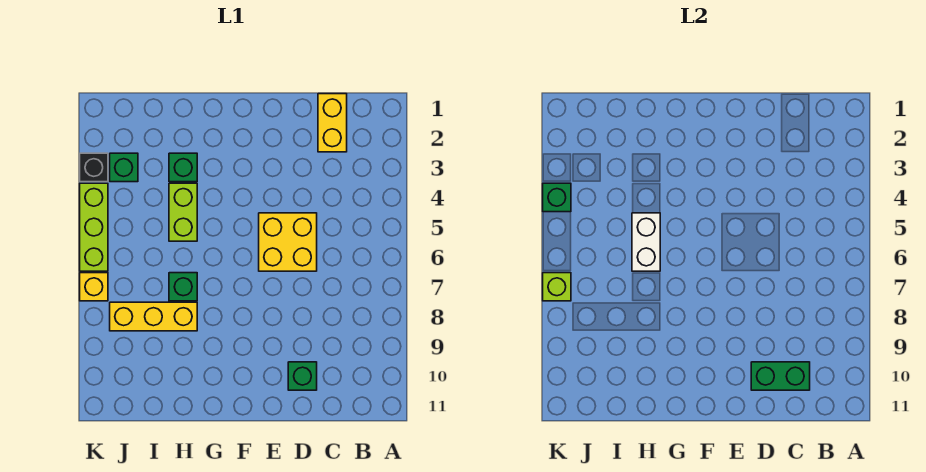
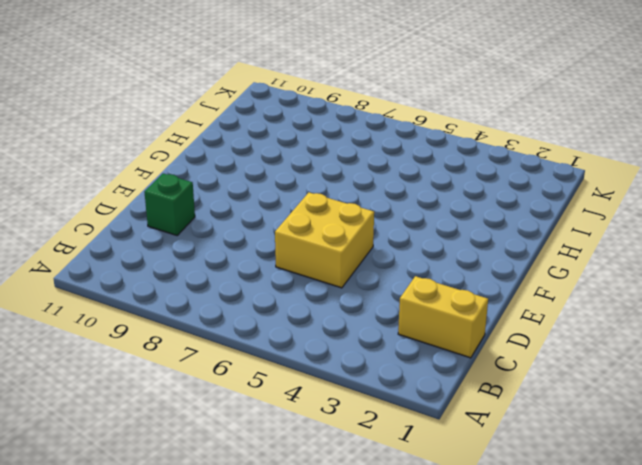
none -> green brick H3 level 1
none -> lime brick H4:H5 level 1
none -> green brick H7 level 1

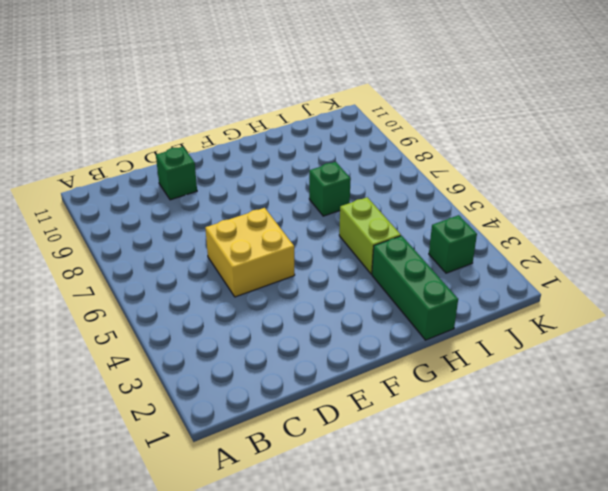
green brick H1:H3 level 1 -> green brick H3 level 1
none -> yellow brick C1:C2 level 1
none -> yellow brick H8:J8 level 1
none -> black brick K3 level 1

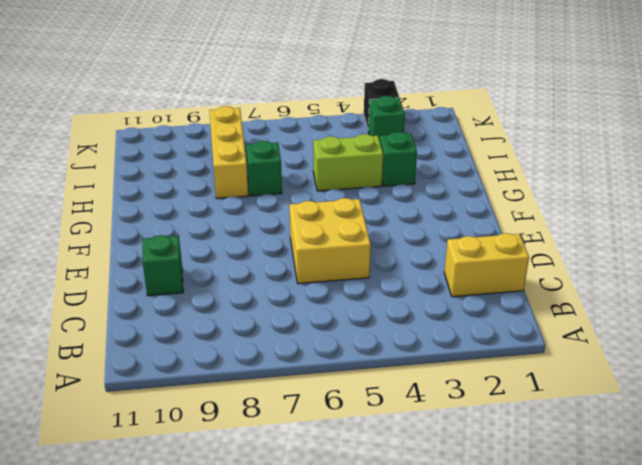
none -> lime brick K4:K6 level 1
none -> yellow brick K7 level 1
none -> green brick C10:D10 level 2

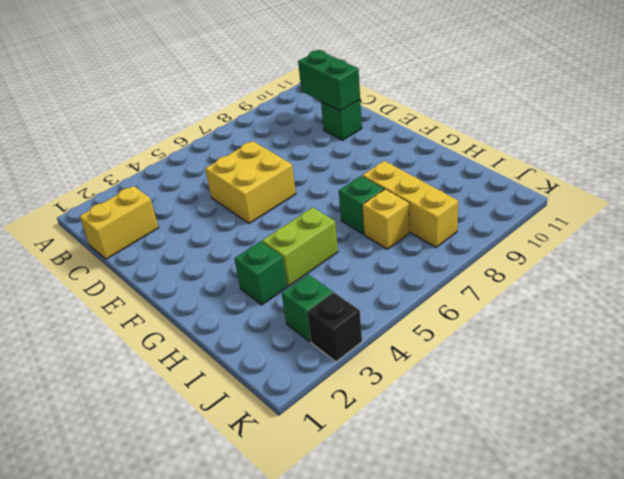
yellow brick I7 level 1 -> yellow brick K7 level 1
none -> lime brick K4:K6 level 1
none -> white brick H5:H6 level 2
none -> green brick K4 level 2

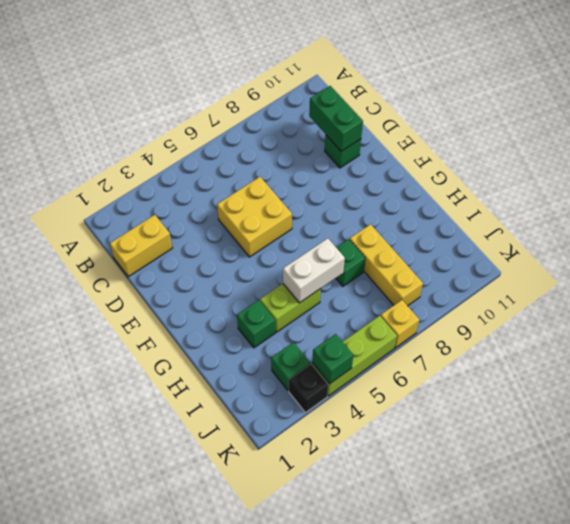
none -> lime brick K7 level 2

